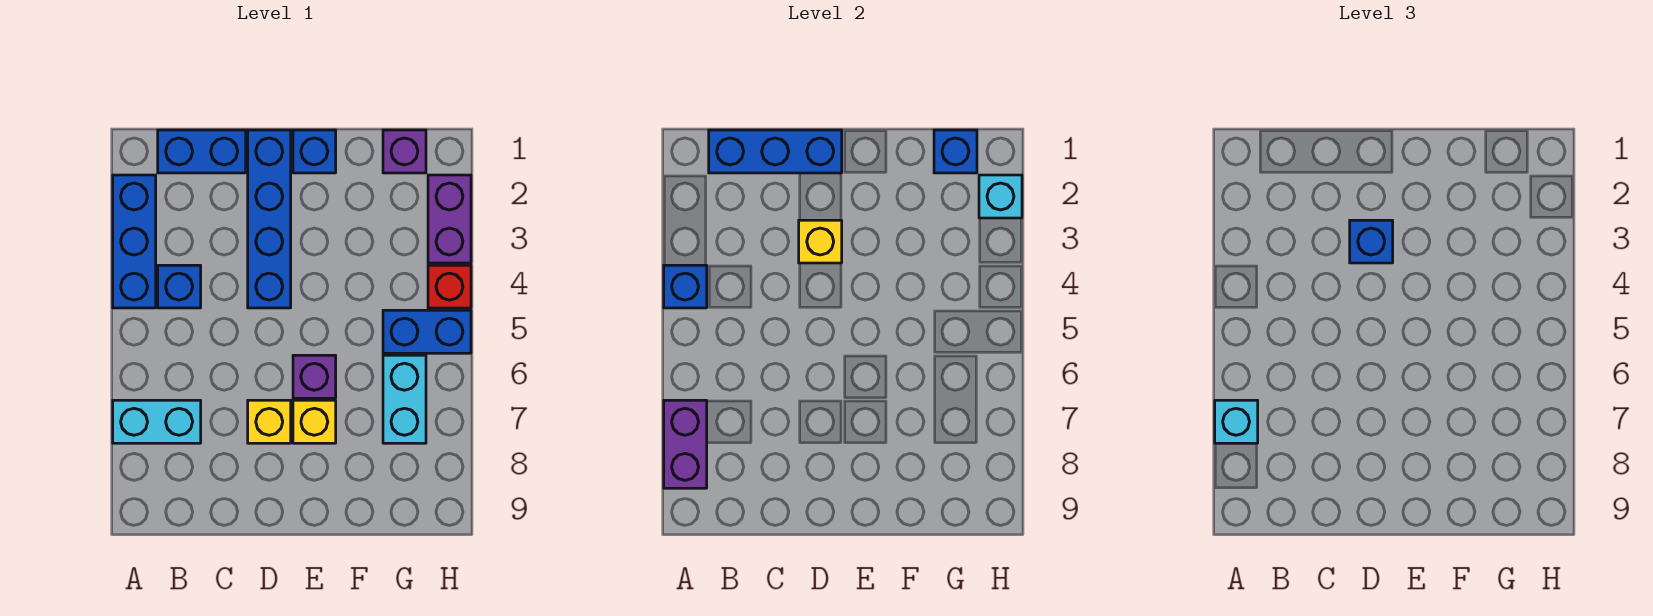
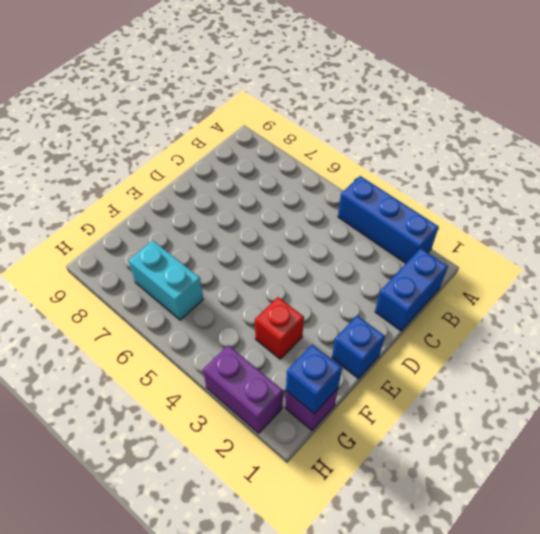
red brick F3 level 1 -> red brick H4 level 1
none -> cyan brick A7:B7 level 1
none -> blue brick B4 level 1
none -> blue brick D1:D4 level 1

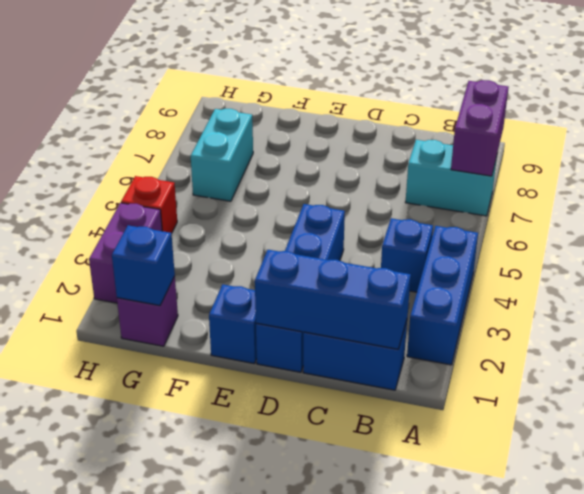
none -> yellow brick D7 level 1
none -> purple brick E6 level 1
none -> yellow brick E7 level 1

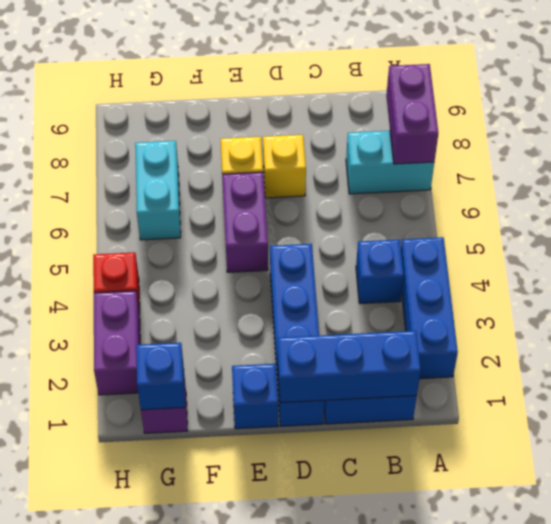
purple brick E5:E6 level 1 -> purple brick E6 level 1
none -> blue brick G5:H5 level 1
none -> blue brick A4 level 2
none -> yellow brick D3 level 2

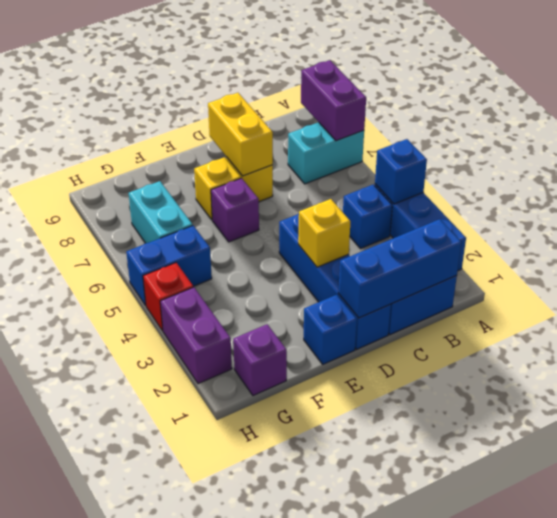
yellow brick D7:D8 level 2 -> none
none -> blue brick G1 level 2
none -> cyan brick H2 level 2
none -> cyan brick A7 level 3

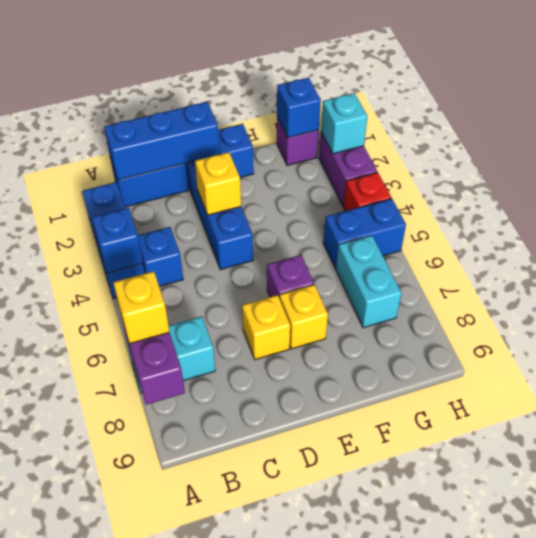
yellow brick A7 level 3 -> cyan brick A7 level 3
none -> blue brick D3 level 3

